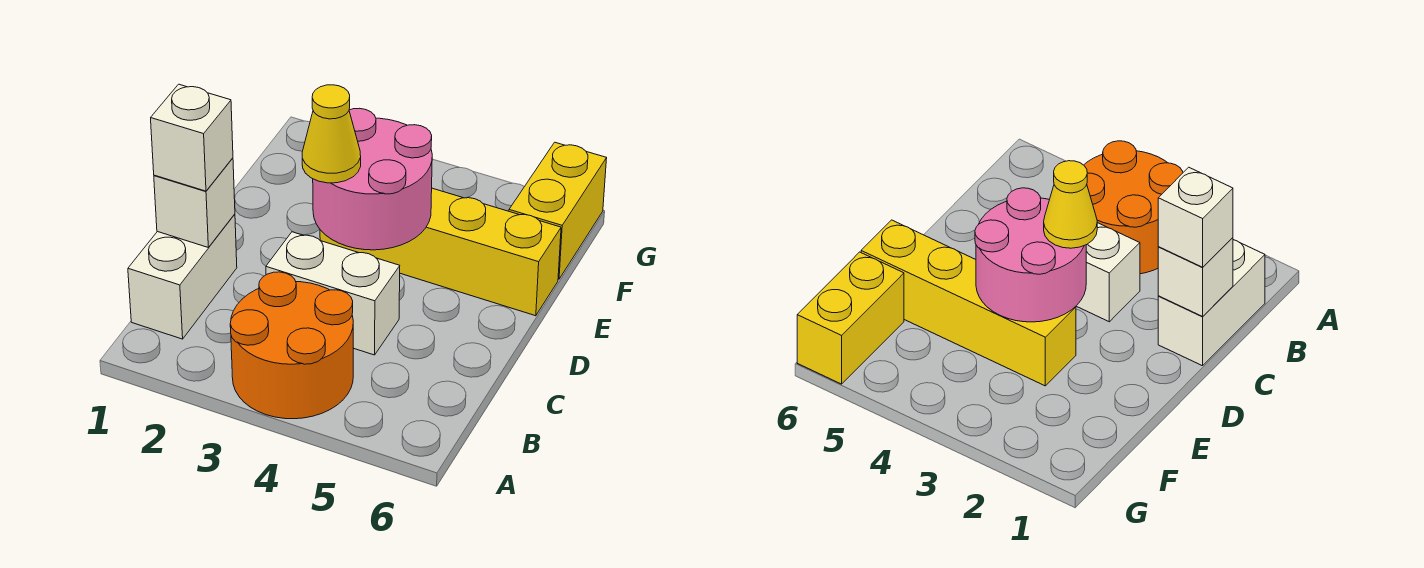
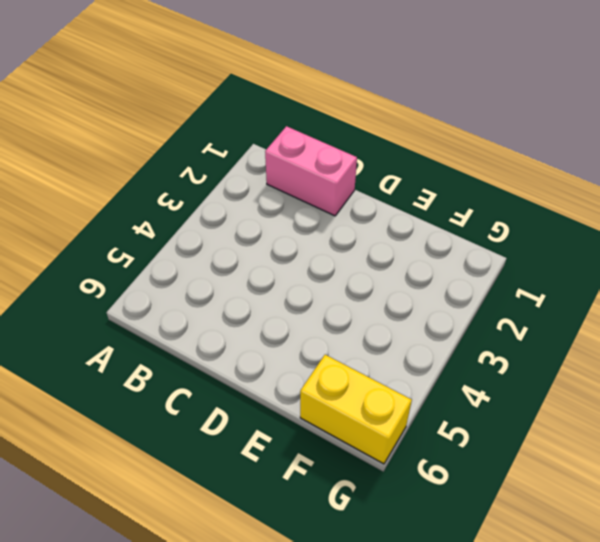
pink brick B1:C1 level 1 -> white brick B1:C1 level 1
none -> orange round brick A3:B4 level 1
none -> white brick C3:C4 level 1

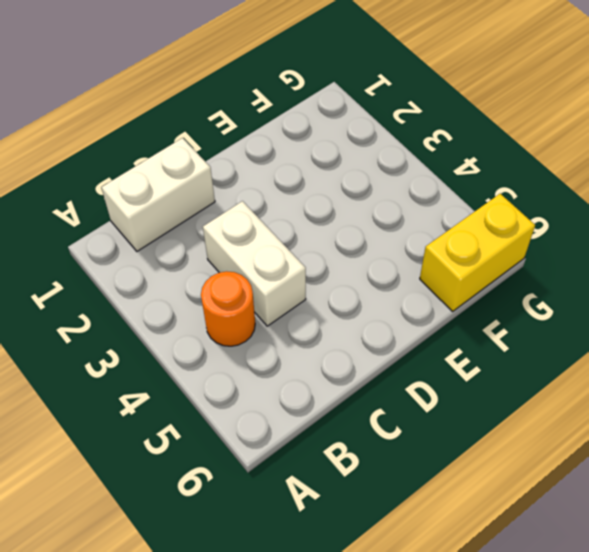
orange round brick B4 level 1 -> orange round brick A3:B4 level 1
none -> yellow brick E3:E6 level 1
none -> white brick C1 level 2

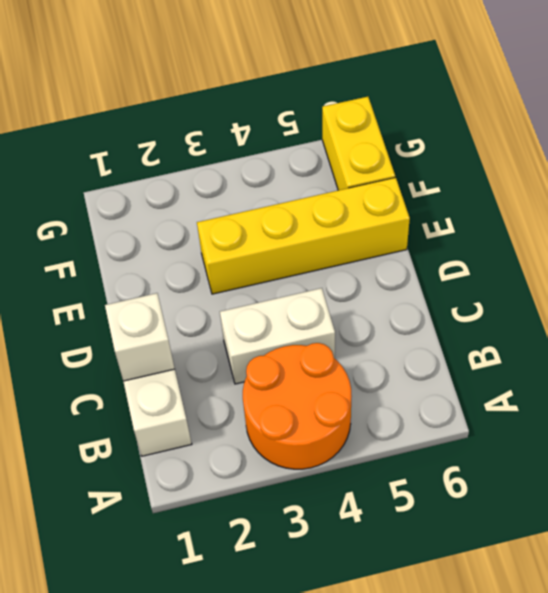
none -> pink round brick D3:E4 level 2
none -> white brick C1 level 3

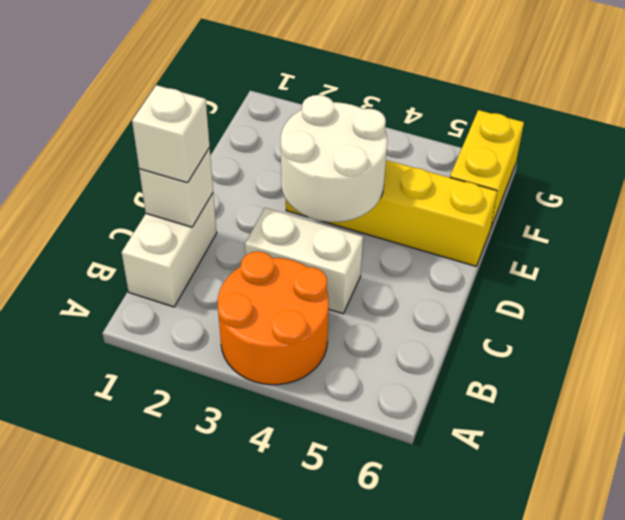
white round brick D3:E4 level 2 -> pink round brick D3:E4 level 2
none -> yellow cone D3 level 3

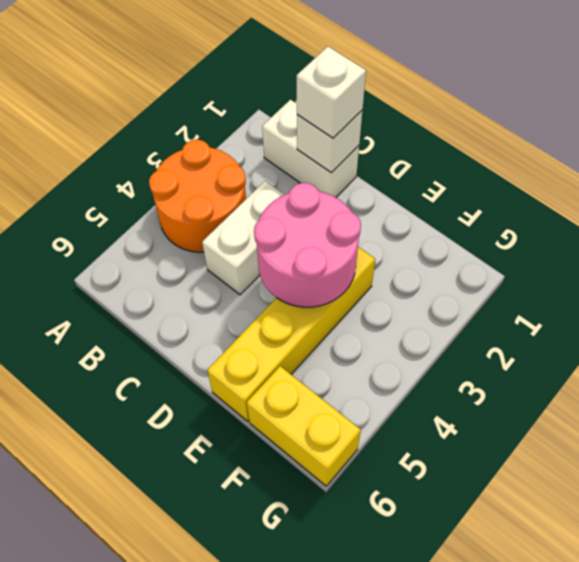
none -> yellow cone D3 level 3

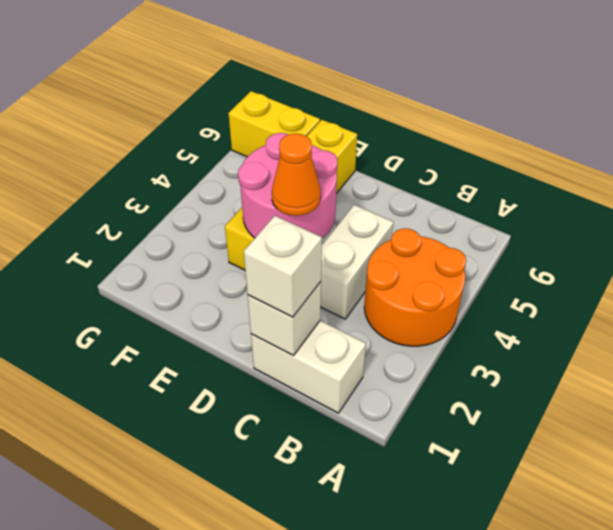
orange cone D3 level 3 -> yellow cone D3 level 3

